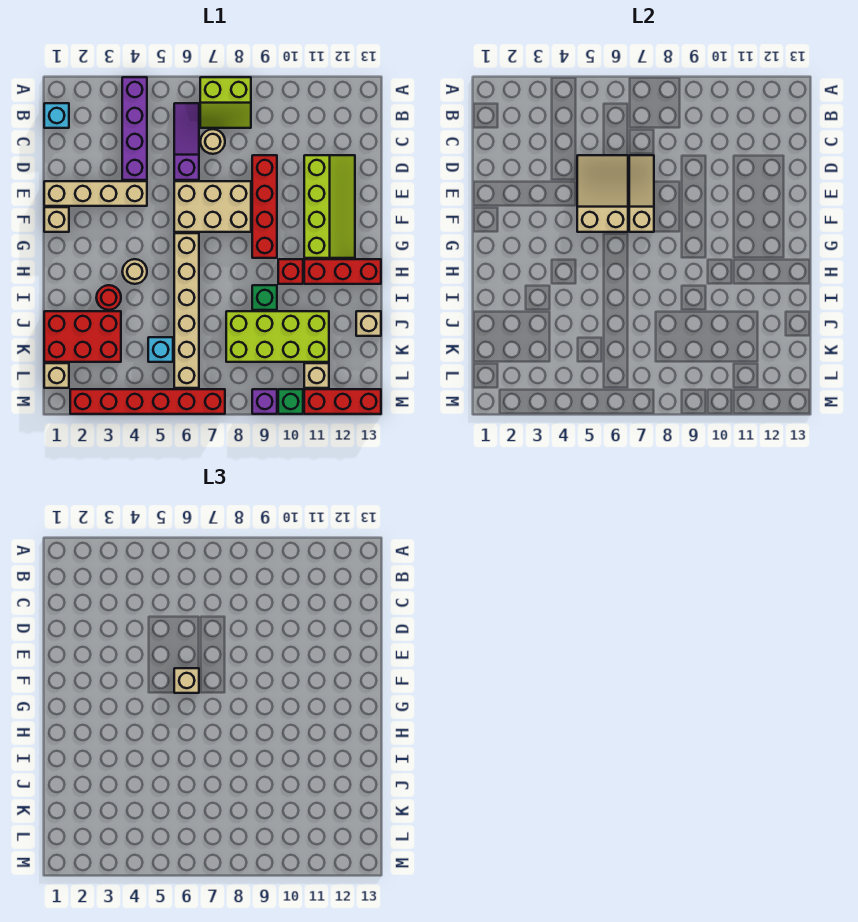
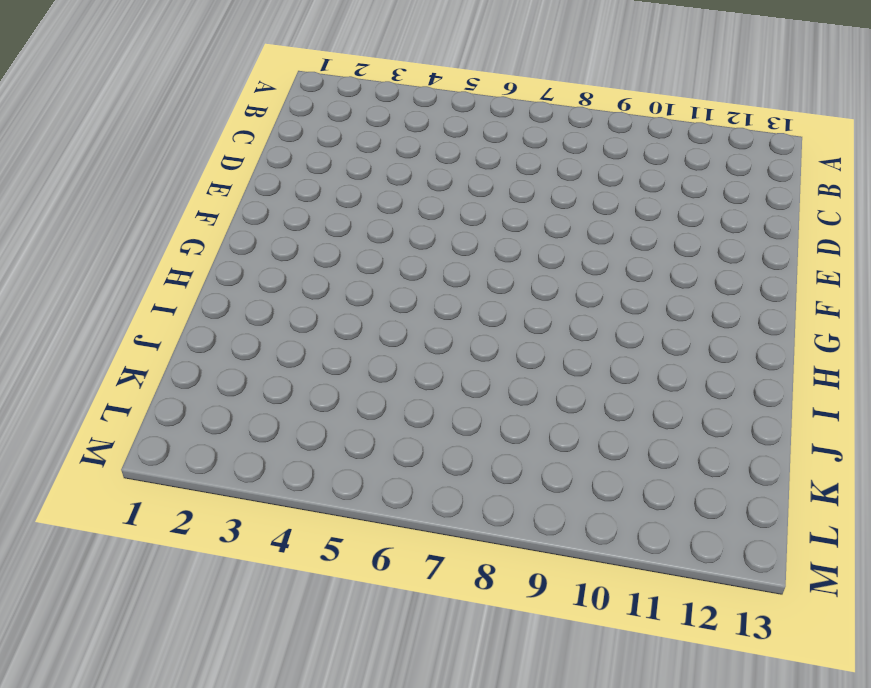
none -> purple brick A4:D4 level 1
none -> lime slope A7:B8 level 1 top A
none -> cyan brick B1 level 1

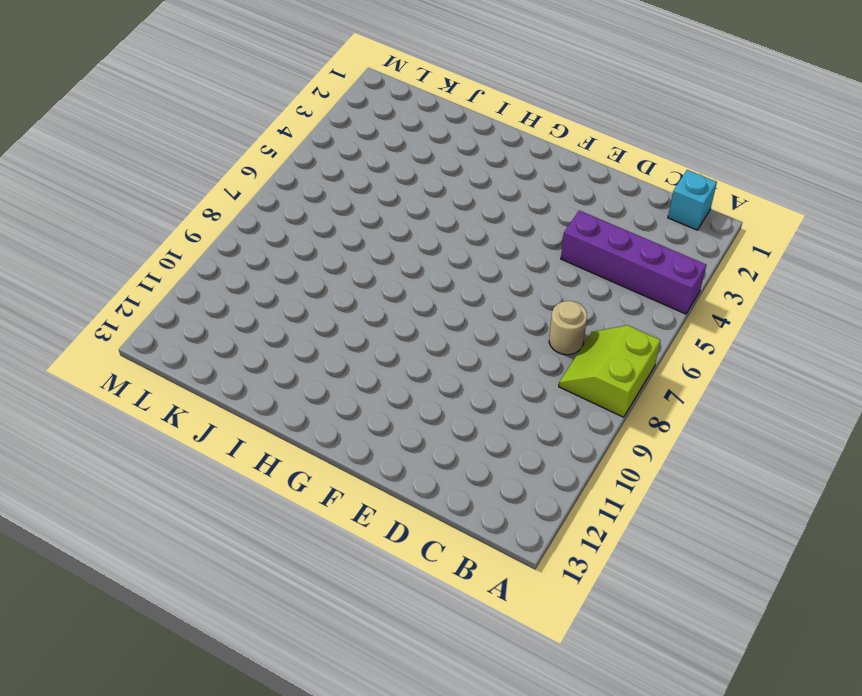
none -> purple slope B6:D6 level 1 top D
none -> red brick D9:G9 level 1
none -> lime slope D11:G12 level 1 top 11

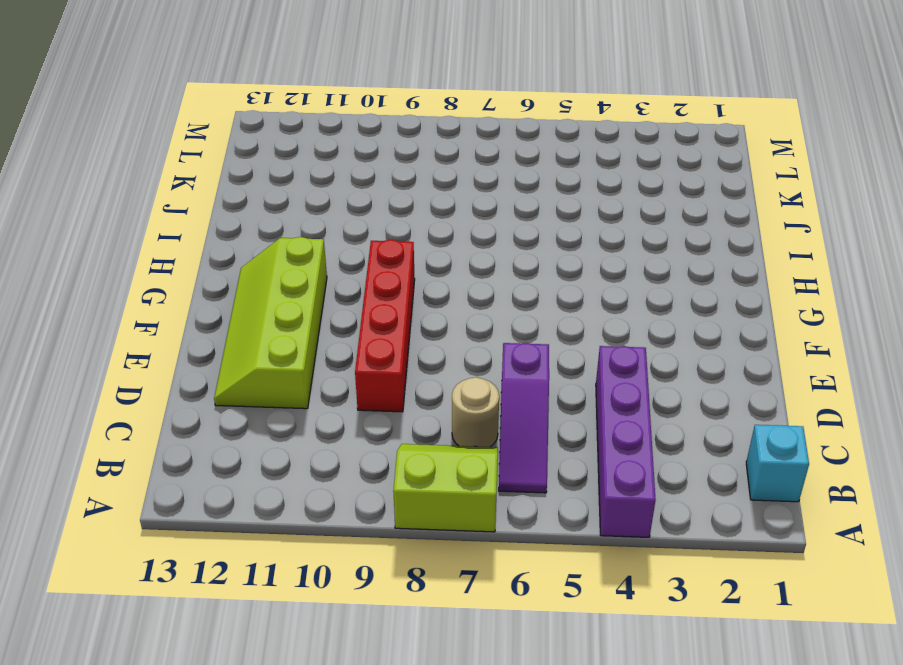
none -> tan brick E1:E4 level 1
none -> tan brick E6:F8 level 1
none -> tan brick F1 level 1

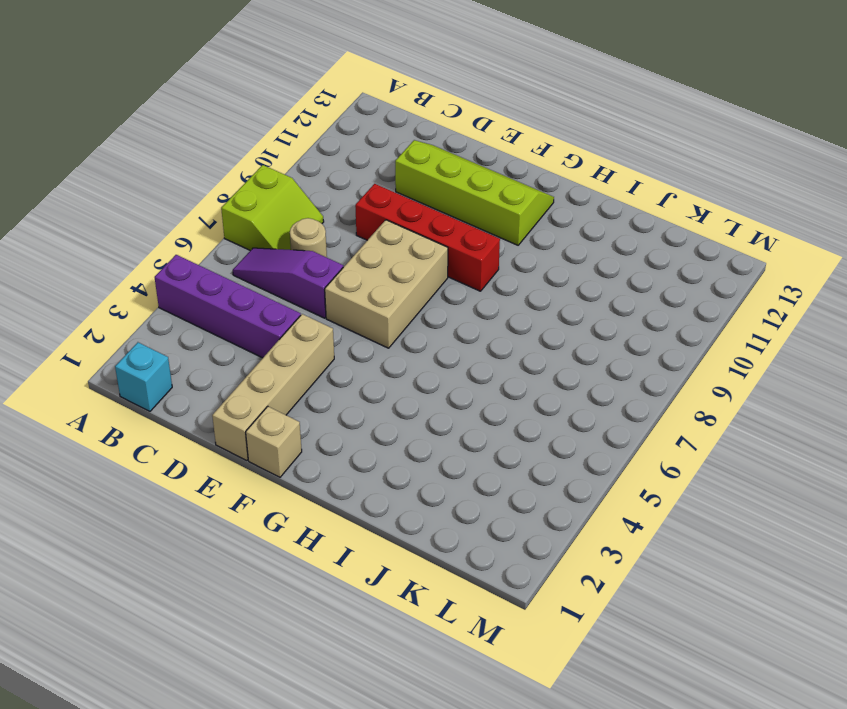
none -> tan brick G6:L6 level 1
none -> tan round brick H4 level 1
none -> red brick H10 level 1

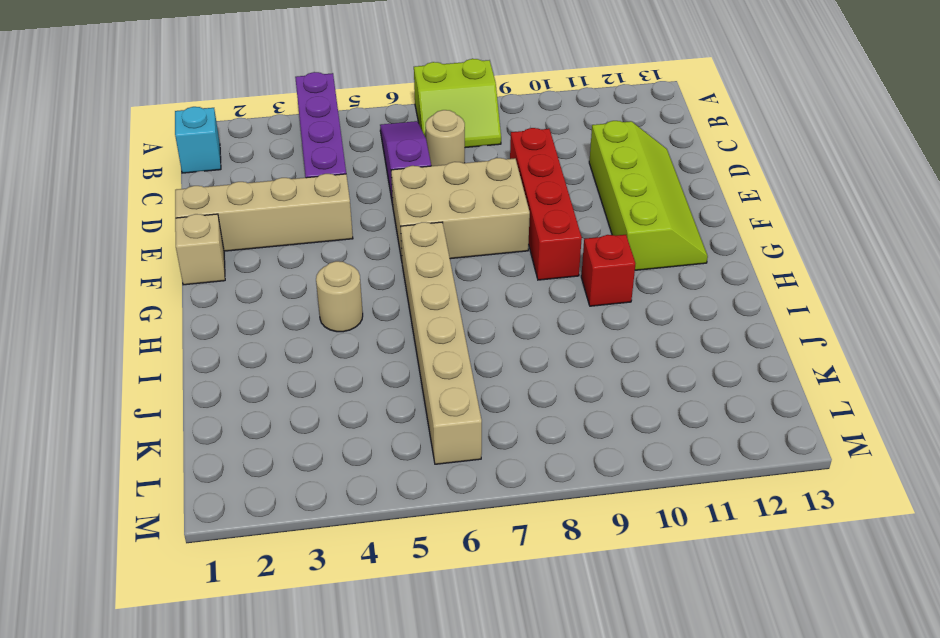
none -> red brick H11:H13 level 1
none -> red round brick I3 level 1
none -> green brick I9 level 1

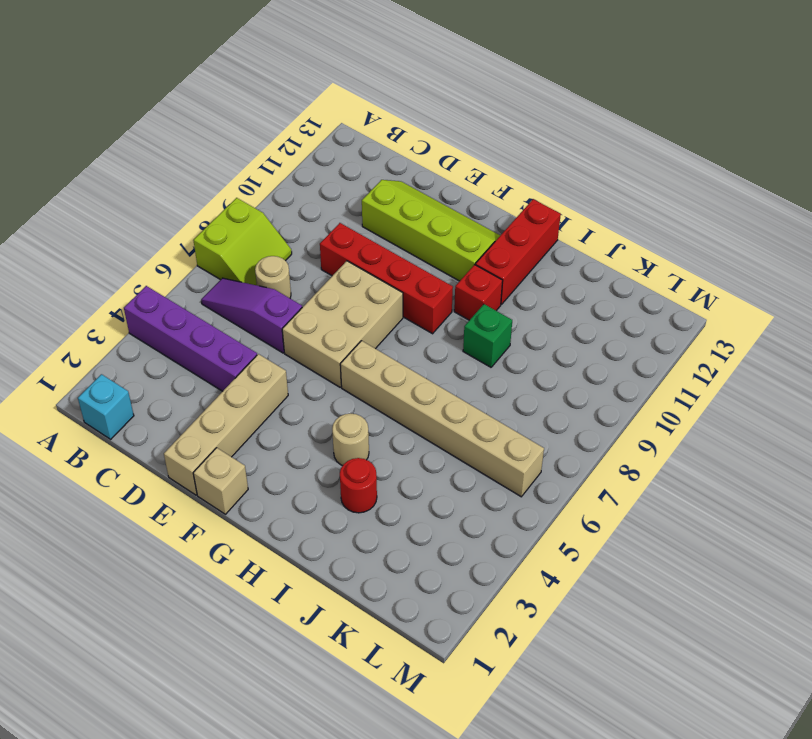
none -> red brick J1:K3 level 1
none -> lime brick J8:K11 level 1
none -> tan brick J13 level 1

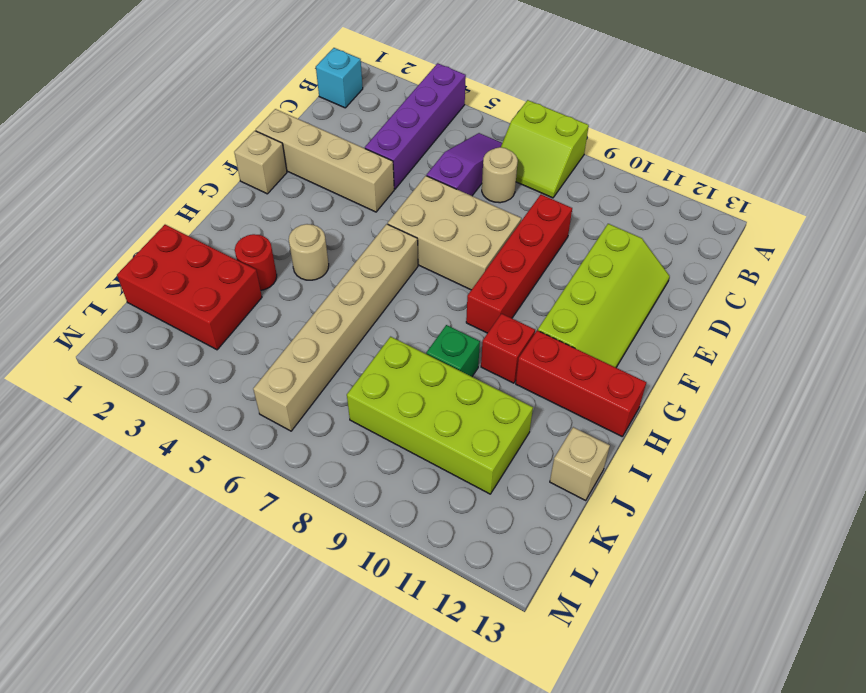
none -> cyan brick K5 level 1
none -> tan brick L1 level 1
none -> tan brick L11 level 1

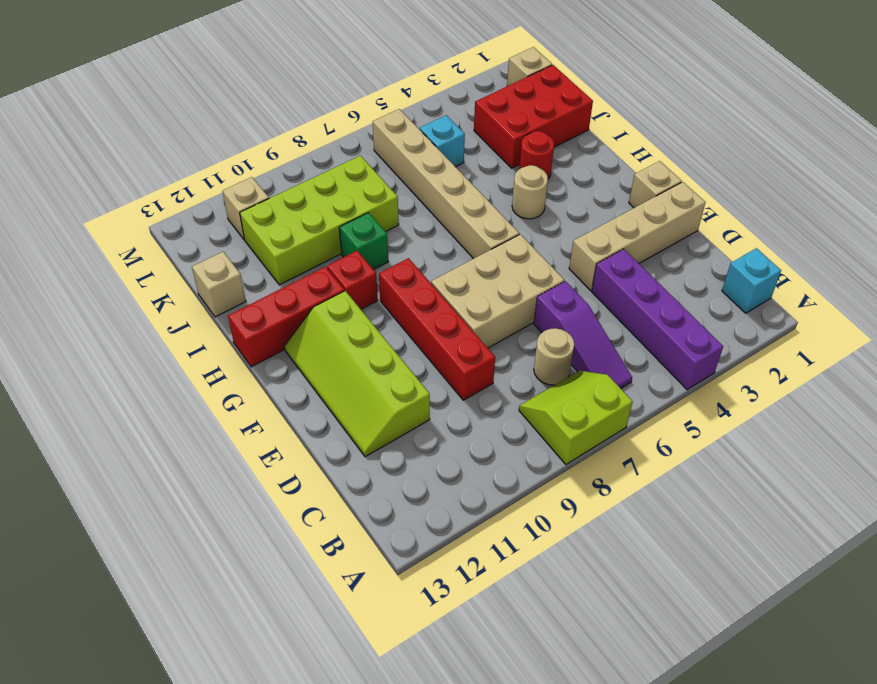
none -> red brick M2:M7 level 1
none -> purple brick M9 level 1
none -> green brick M10 level 1

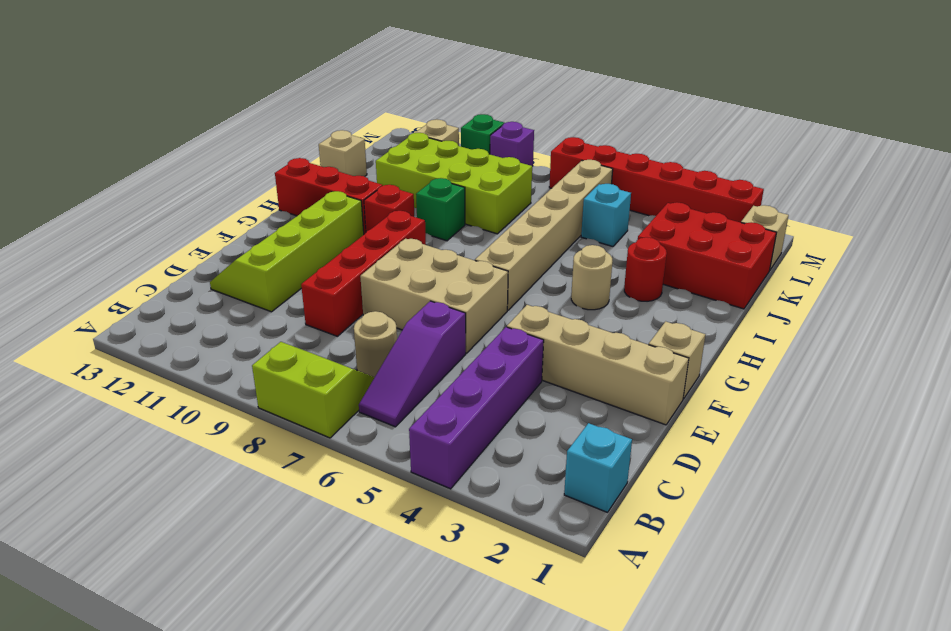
none -> red brick M11:M13 level 1
none -> tan slope D5:F6 level 2 top F
none -> tan slope D7:F7 level 2 top F

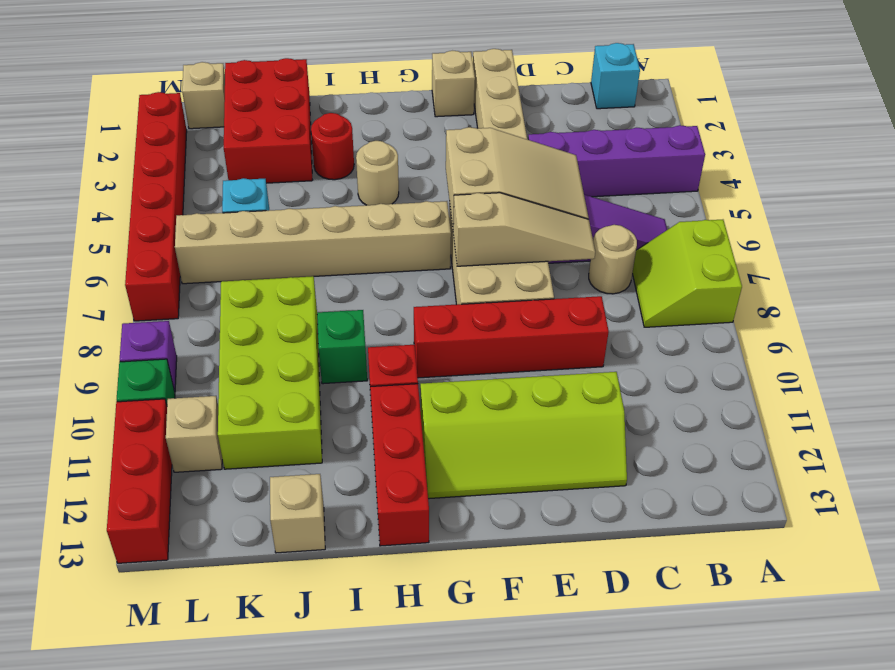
none -> tan brick F6 level 3

